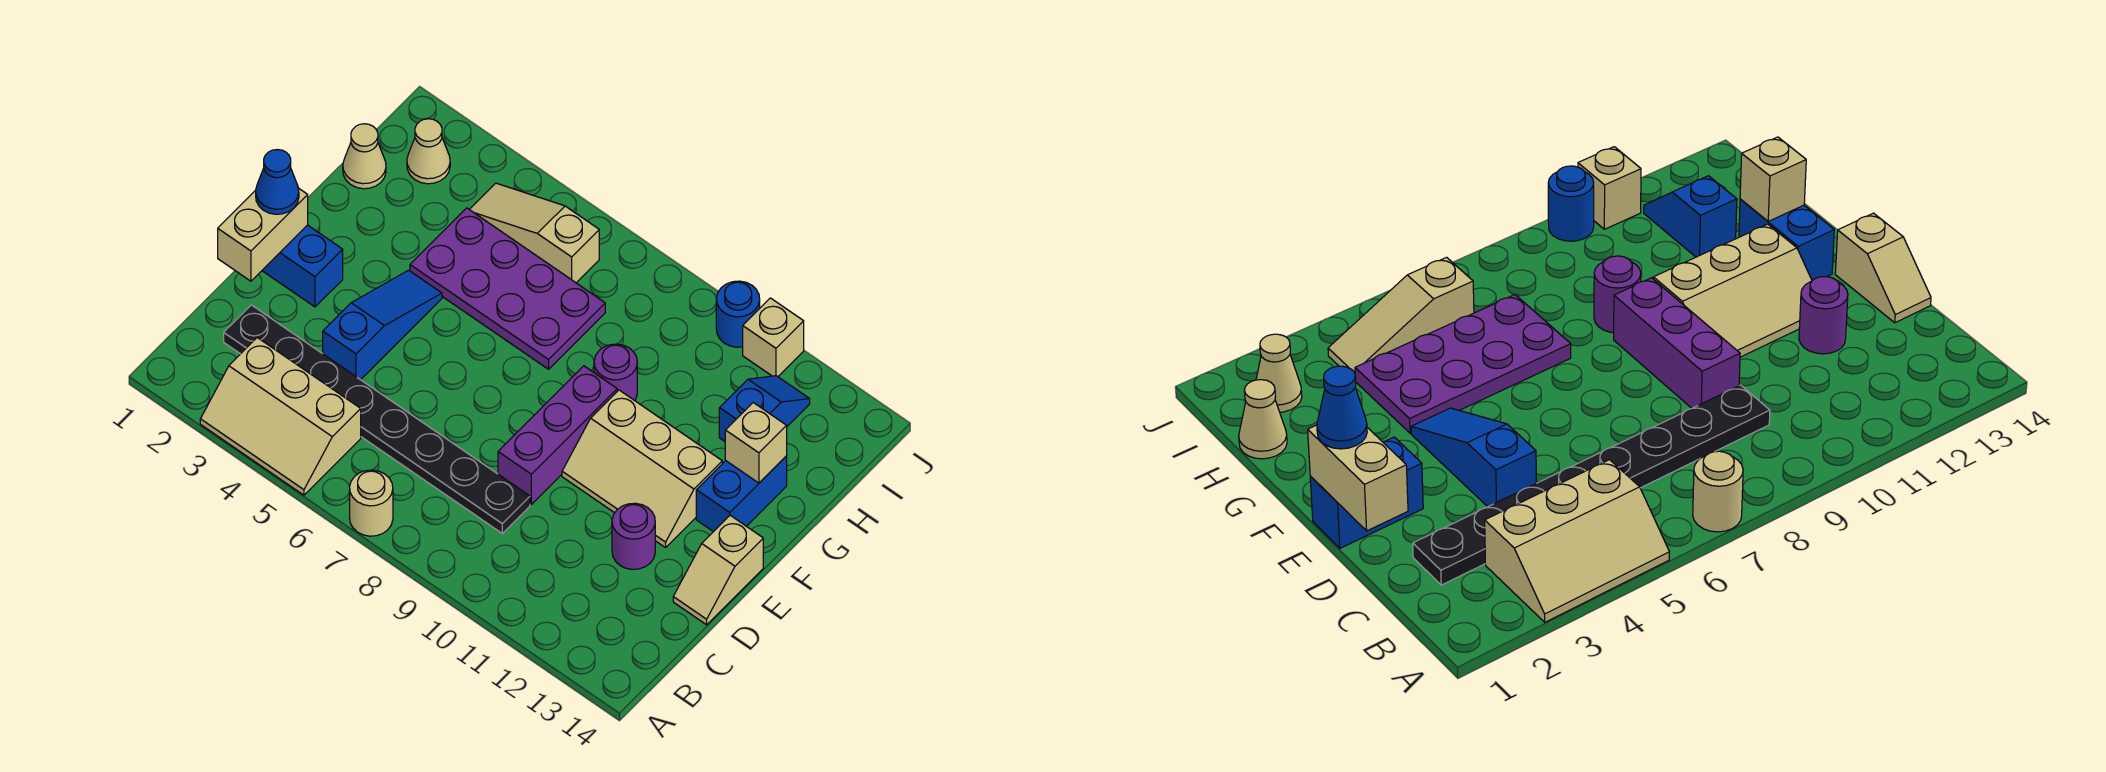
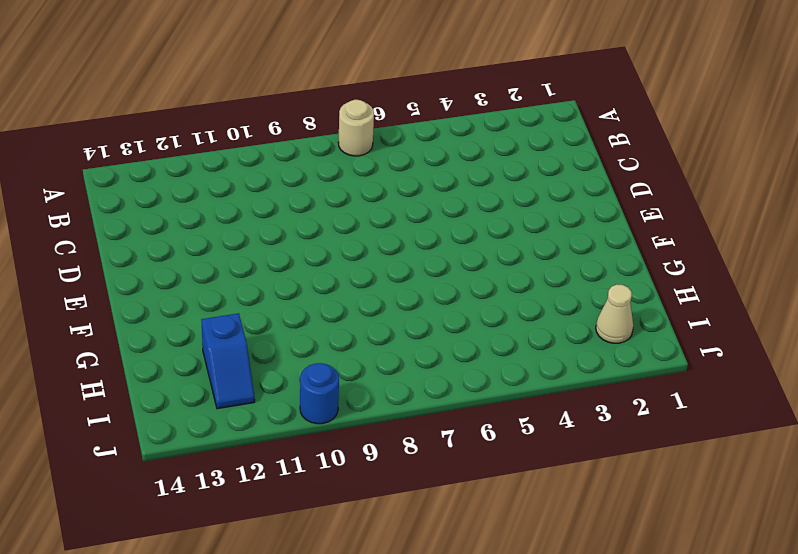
none -> tan slope A3:B5 level 1 top B
none -> black plate C2:C9 level 1
none -> blue slope D4:F4 level 1 top D

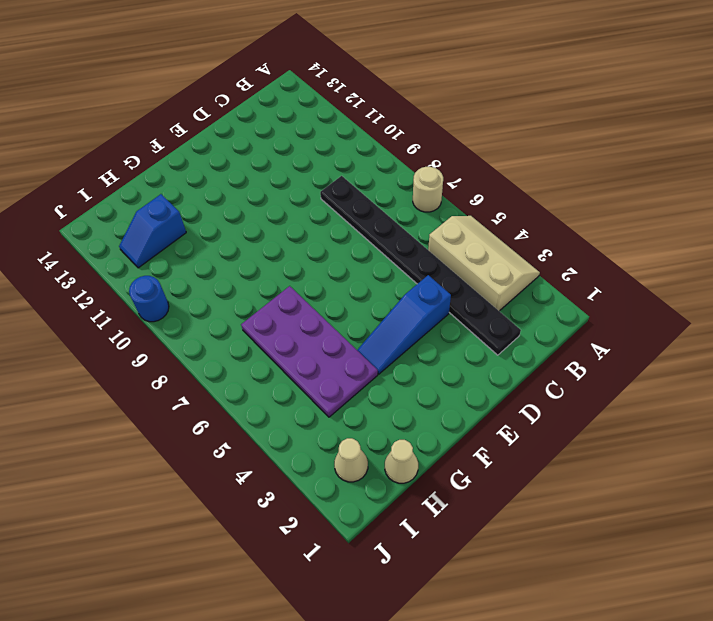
none -> purple brick D9:F9 level 1
none -> purple round brick D12 level 1
none -> tan slope D14:E14 level 1 top E

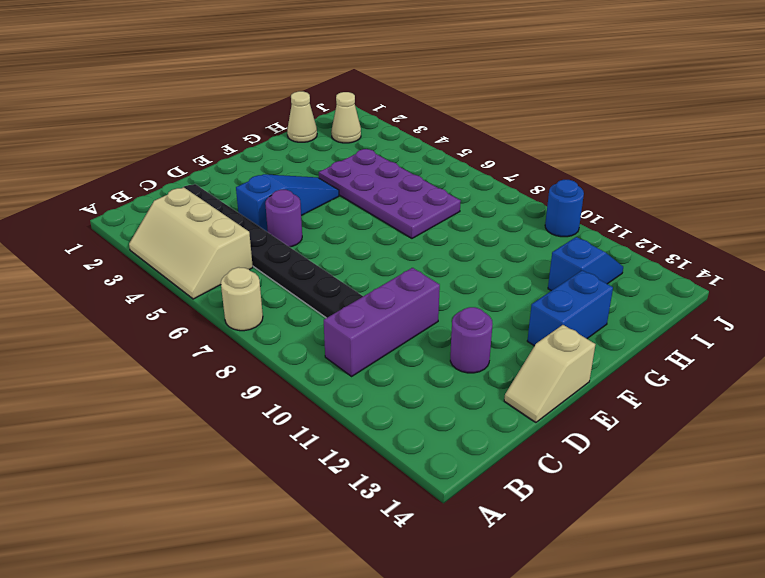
purple brick B10:D10 level 1 -> purple brick D9:F9 level 1
purple round brick D5 level 1 -> purple round brick G9 level 1
none -> blue brick E1:E2 level 1
none -> tan slope E10:F12 level 1 top F
none -> tan slope I4:I6 level 1 top 6

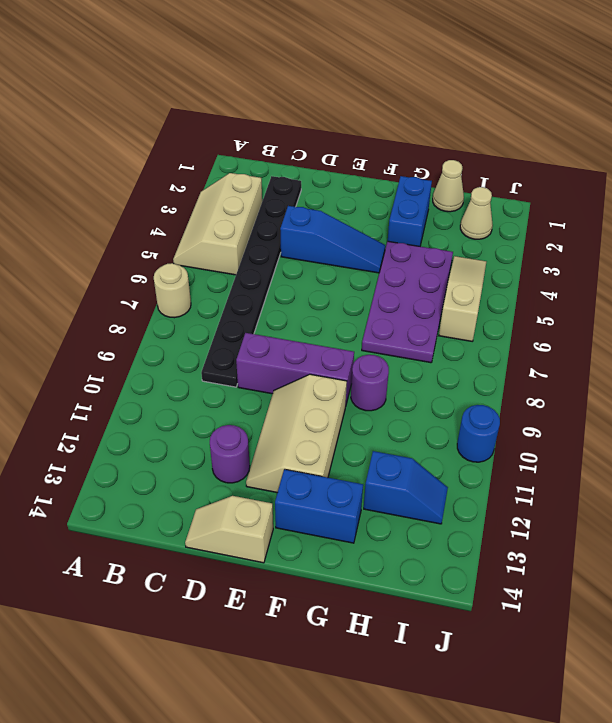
blue brick G2:G3 level 1 -> blue brick E1:E2 level 1
none -> tan brick J11 level 1
none -> tan brick D1:E1 level 2
none -> tan brick G13 level 2

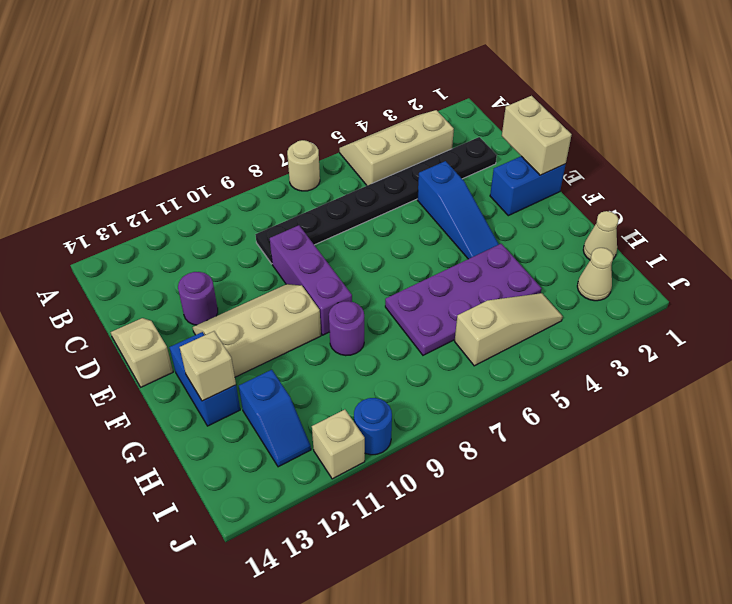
none -> blue cone E1 level 3

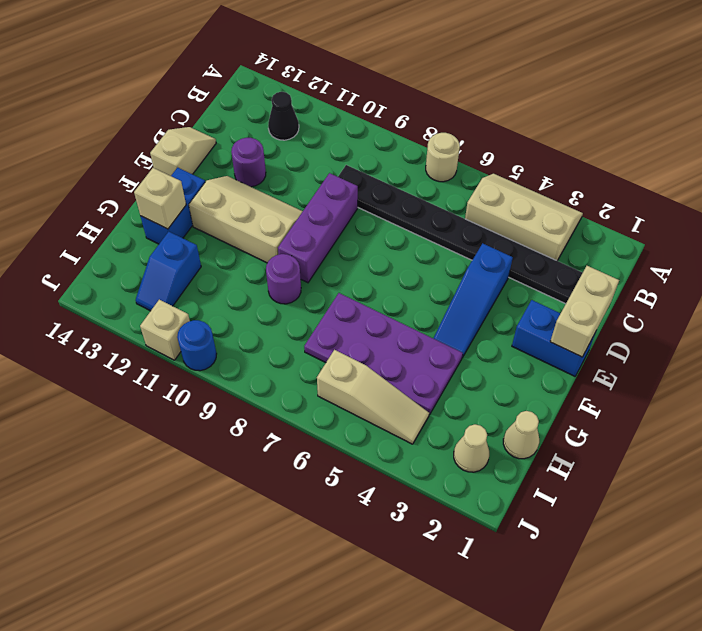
black cone B12 level 1 -> none
none -> blue cone E1 level 3

